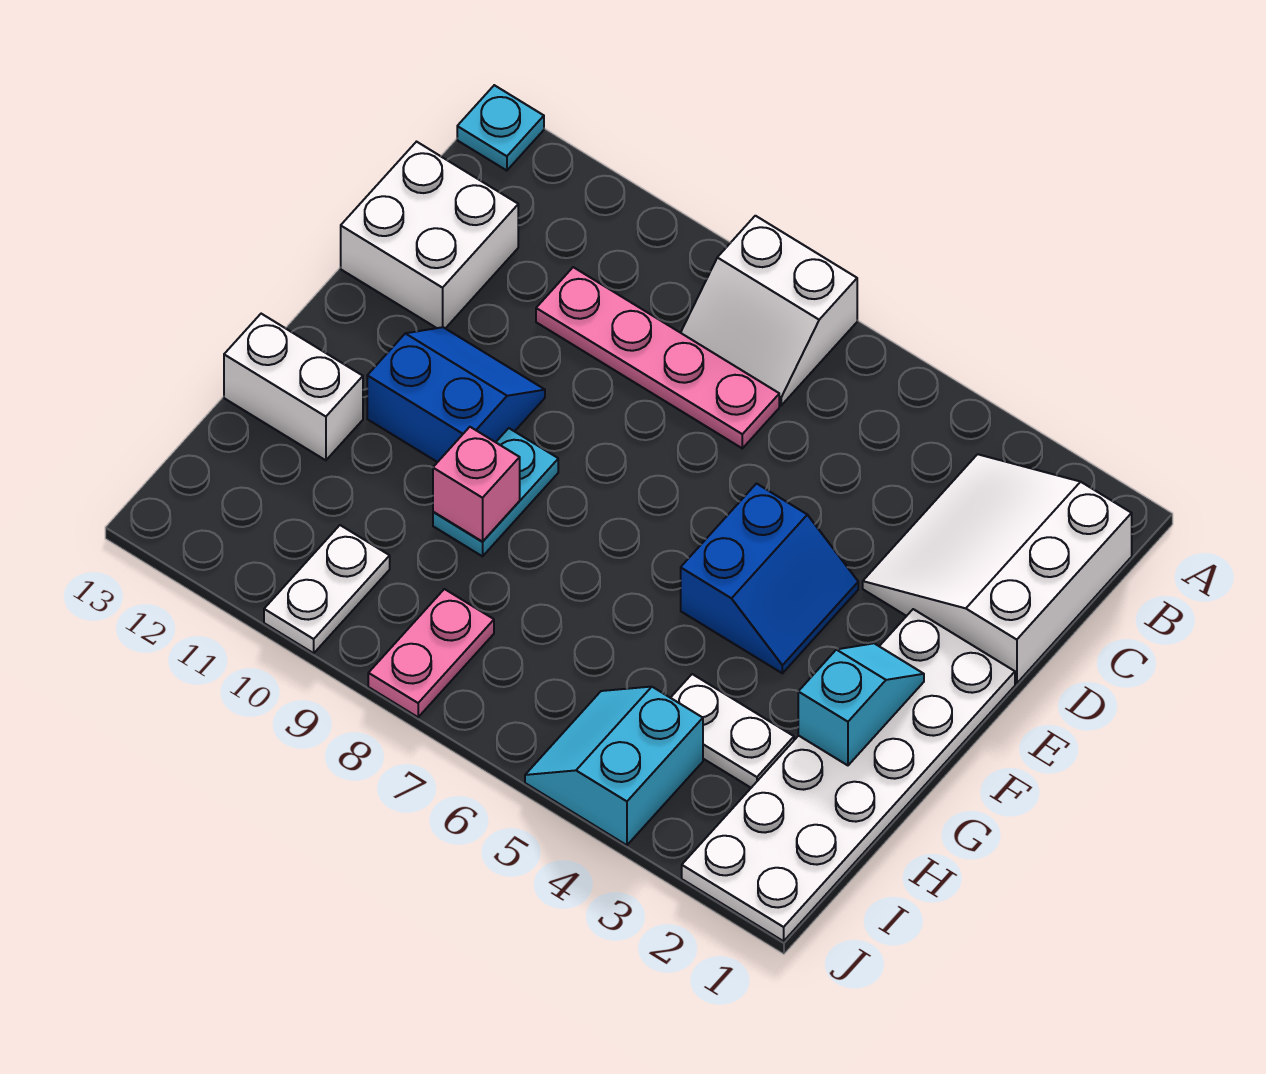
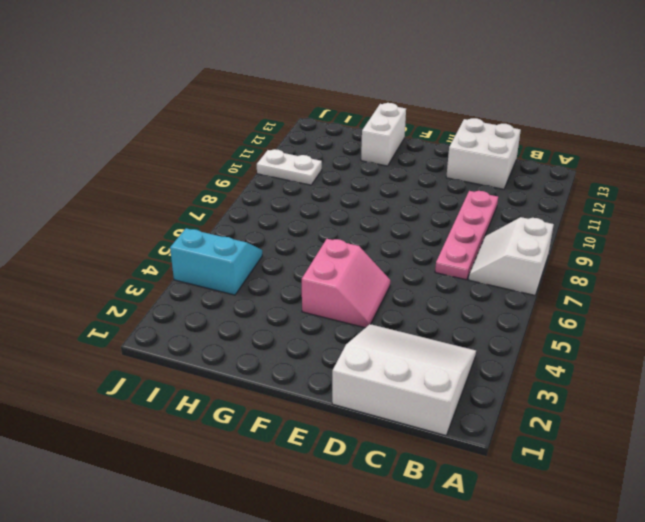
pink slope E4:F5 level 1 top F -> blue slope E4:F5 level 1 top 5
none -> cyan plate A13 level 1
none -> white plate E1:J2 level 1
none -> blue slope E10:F11 level 1 top F

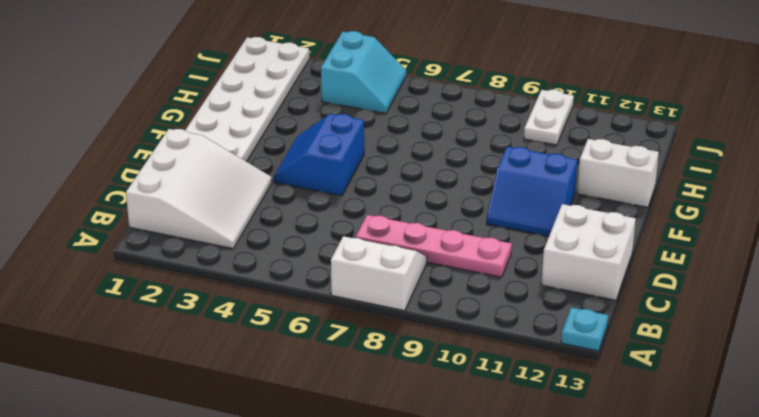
none -> cyan plate F9:G9 level 1
none -> white plate H3:H4 level 1
none -> pink plate I8:J8 level 1

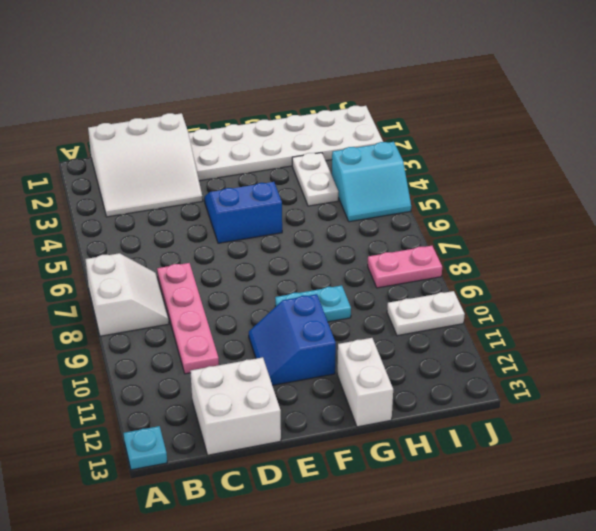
none -> cyan slope F2:G2 level 2 top G
none -> pink brick G9 level 2

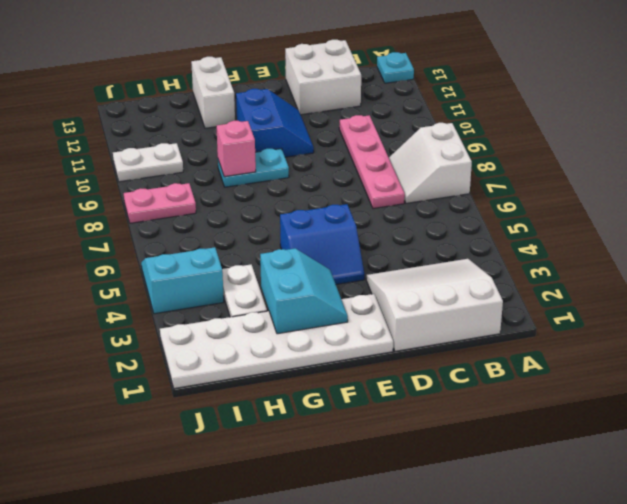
cyan slope F2:G3 level 2 top G -> cyan slope F2:G2 level 2 top G

